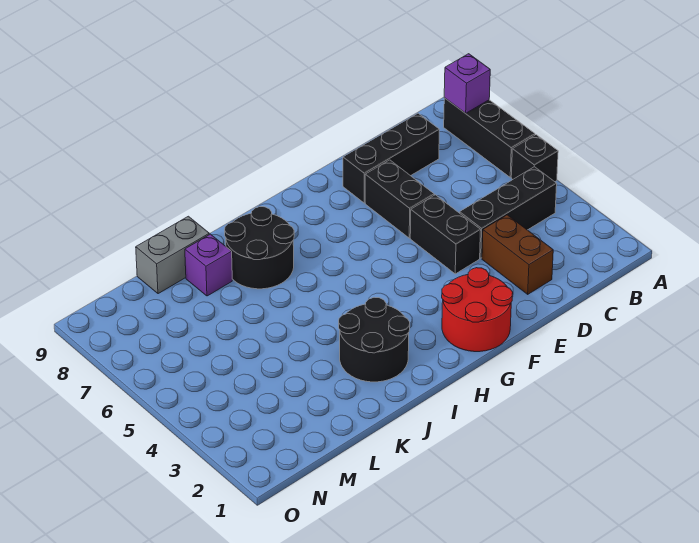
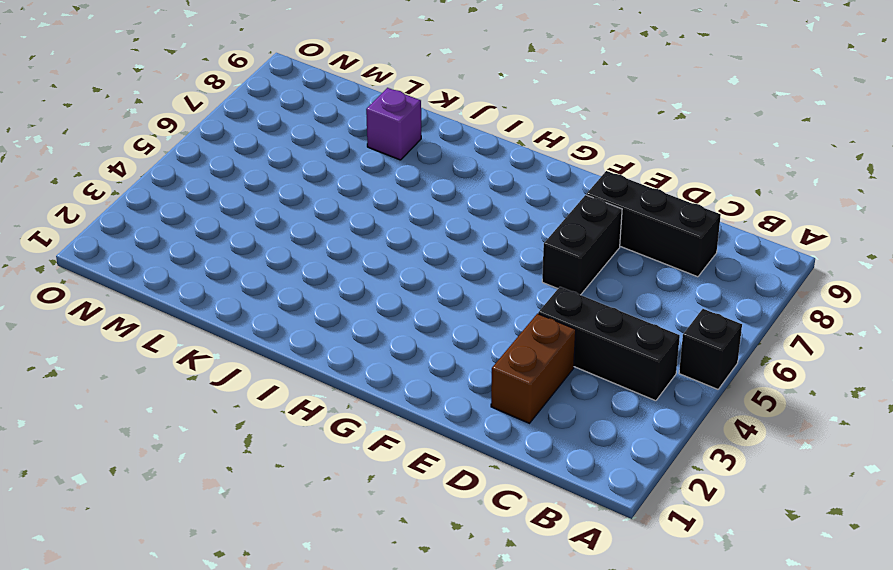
none -> black brick A6:A8 level 1
none -> black brick E4:E5 level 1
none -> red round brick F1:G2 level 1

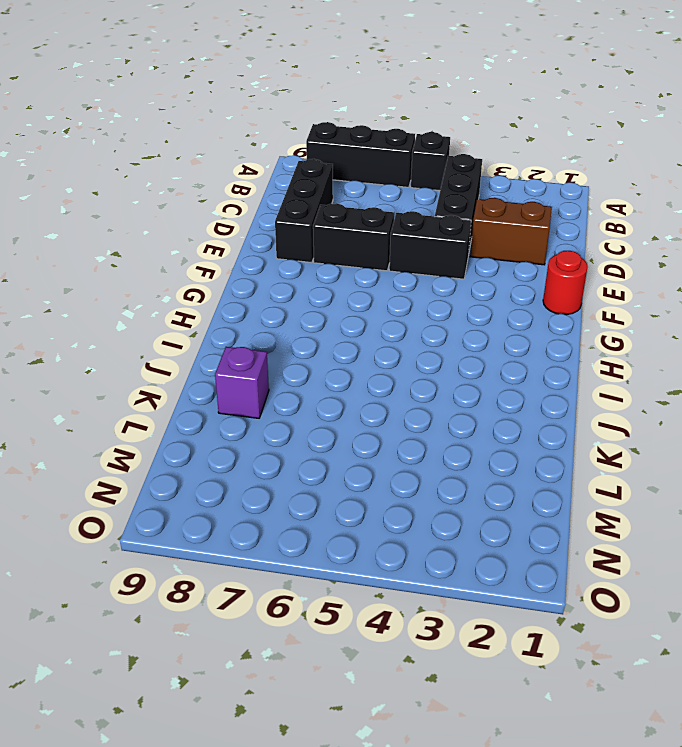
red round brick F1 level 1 -> red round brick F1:G2 level 1
none -> black round brick I2:J3 level 1
none -> black round brick I7:J8 level 1
none -> grey brick K9:L9 level 1

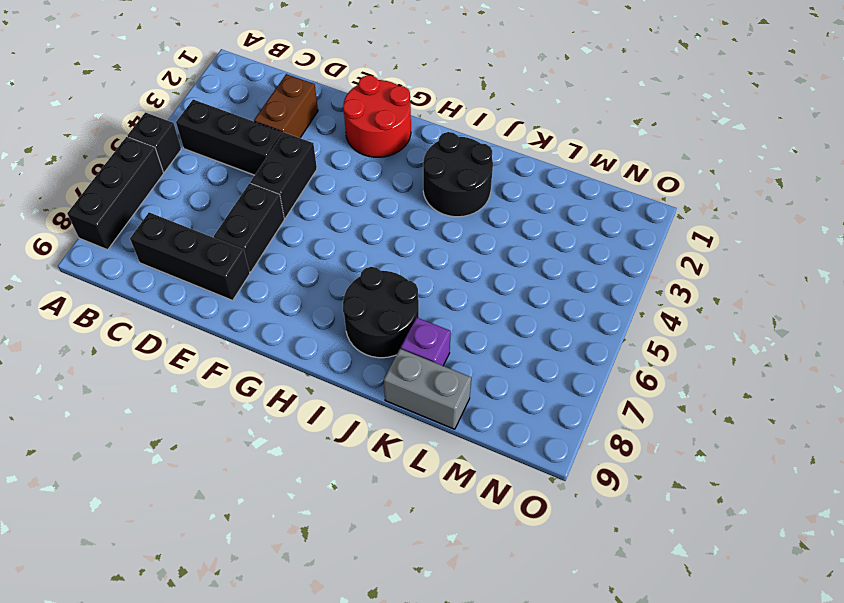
none -> purple brick A8 level 2

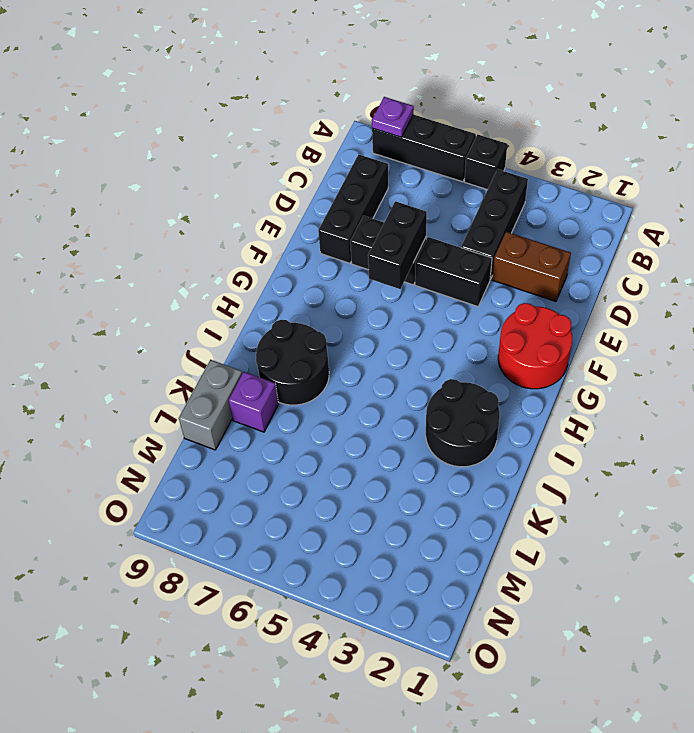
purple plate A8 level 2 -> purple brick A8 level 2
black brick E6:F6 level 2 -> none

